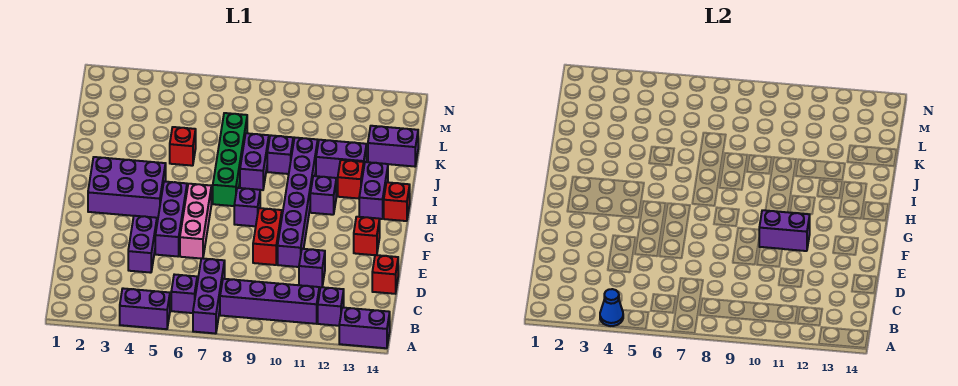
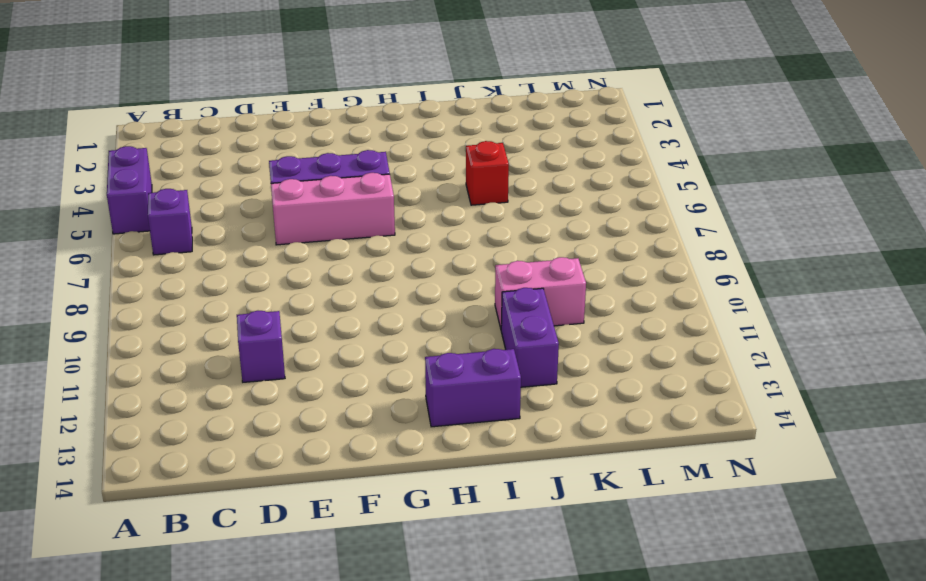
pink brick J10:K10 level 1 -> purple brick E10:J10 level 1
none -> purple brick A7:C7 level 1
none -> purple brick A13:A14 level 1
none -> purple brick B8:B11 level 1

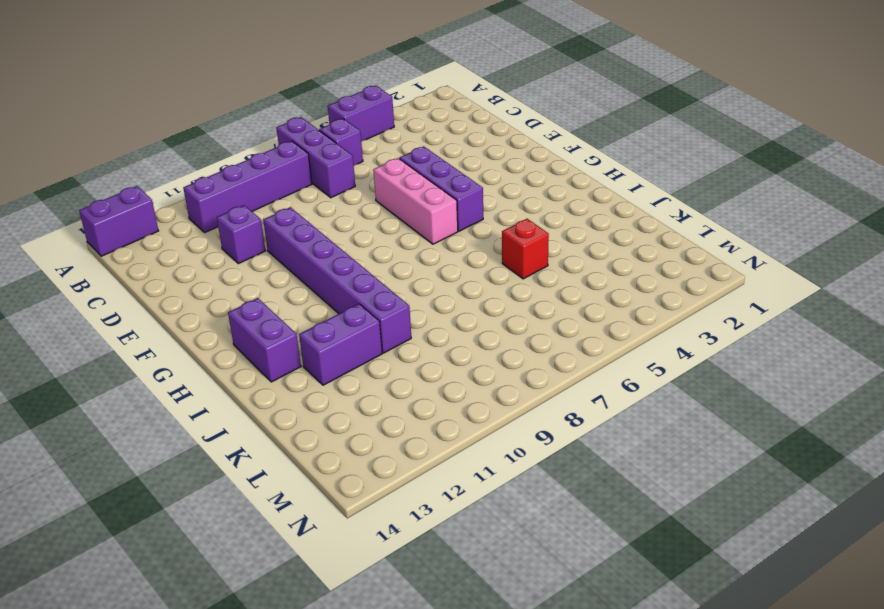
none -> purple brick B12 level 1
none -> purple brick D4:E4 level 1
none -> red brick D14 level 1

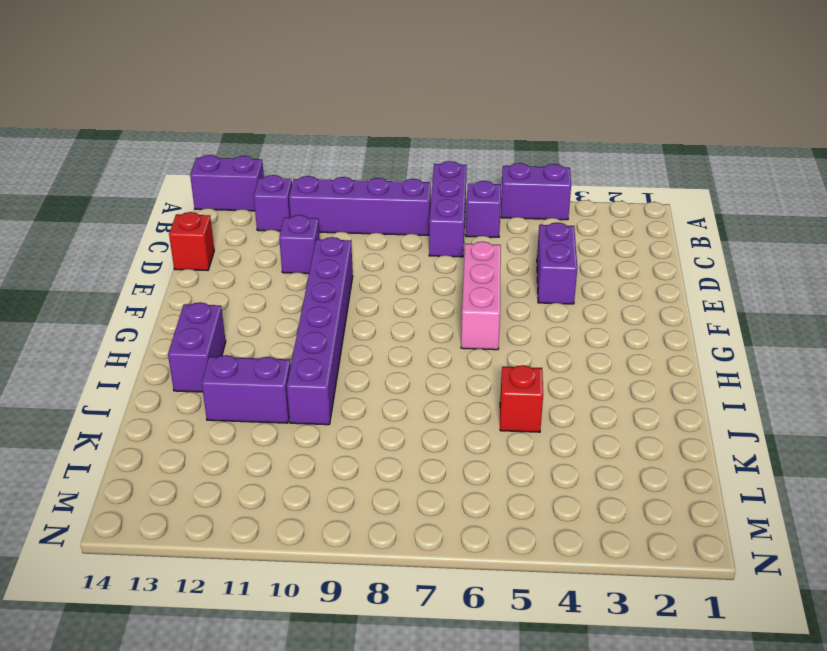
none -> purple brick E5:G5 level 1
none -> red brick E9:F9 level 1
none -> red brick F13 level 1

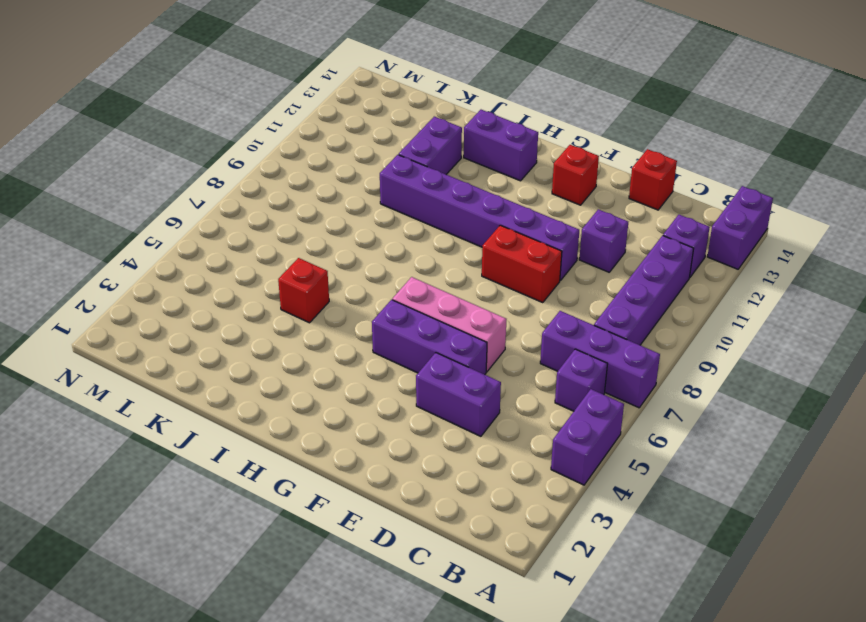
none -> purple brick G2:H4 level 1
none -> purple brick G8 level 1
none -> green brick H7:K7 level 1

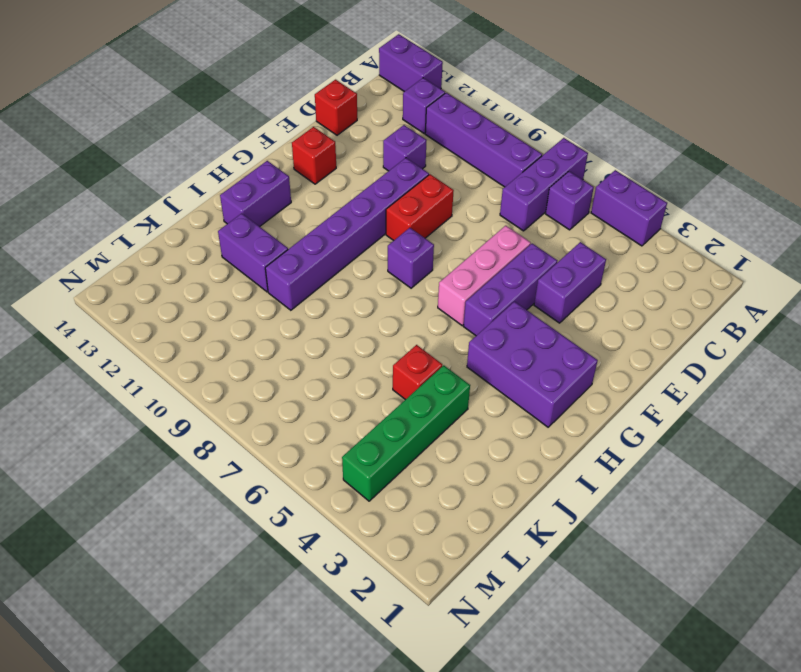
green brick J4:M4 level 1 -> green brick H7:K7 level 1
none -> purple brick H11 level 1
none -> red brick H14 level 1
none -> purple brick I8:J8 level 1

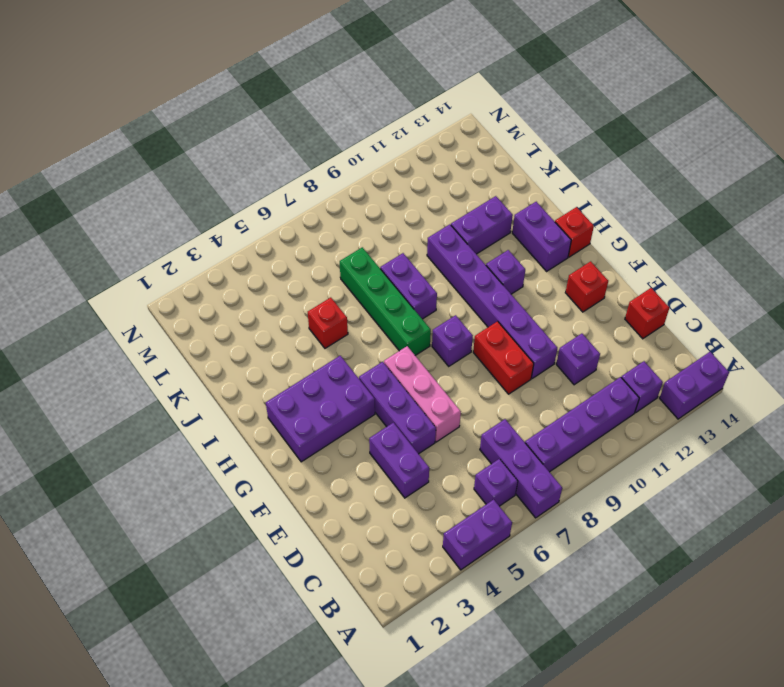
none -> red brick I12 level 1
none -> purple brick J9 level 1
none -> purple brick K13:K14 level 1

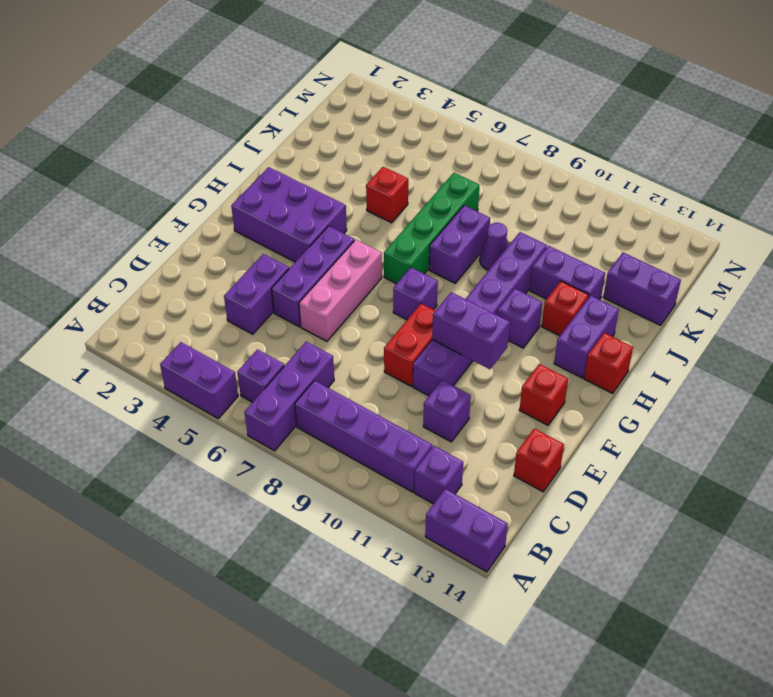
purple cone J9 level 1 -> purple brick J9 level 1
none -> blue cone A4 level 2

